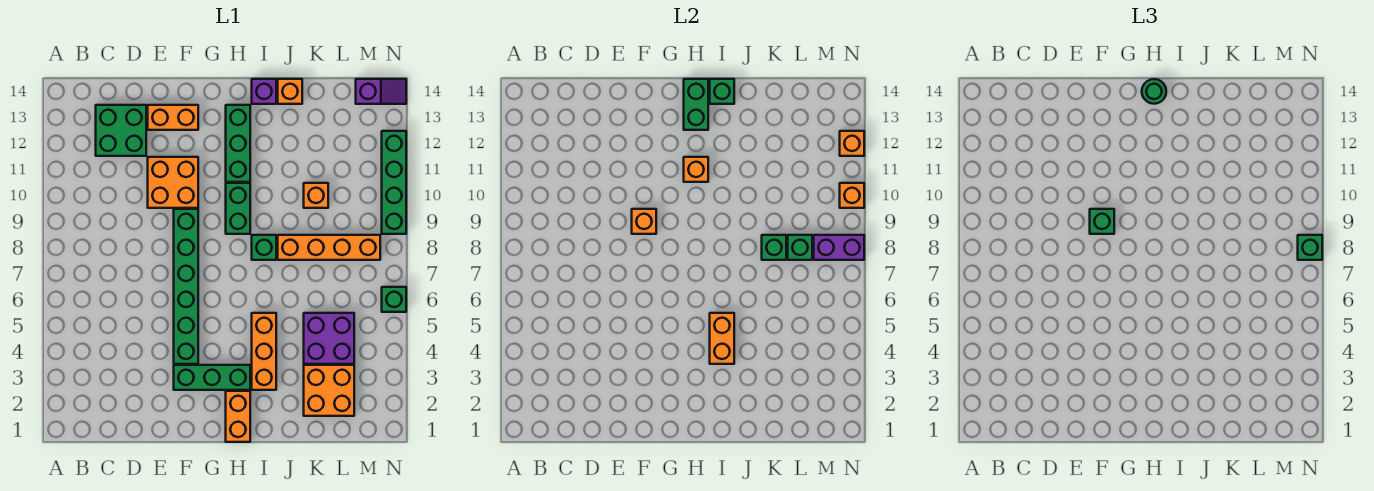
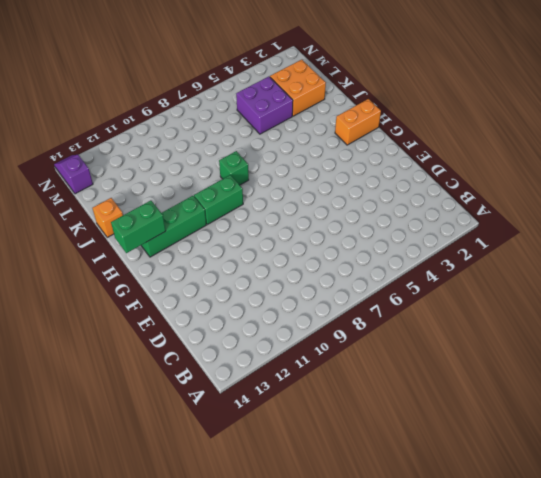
none -> green brick C12:D13 level 1
none -> orange brick E10:F11 level 1
none -> orange brick E13:F13 level 1
none -> green brick F3:H3 level 1

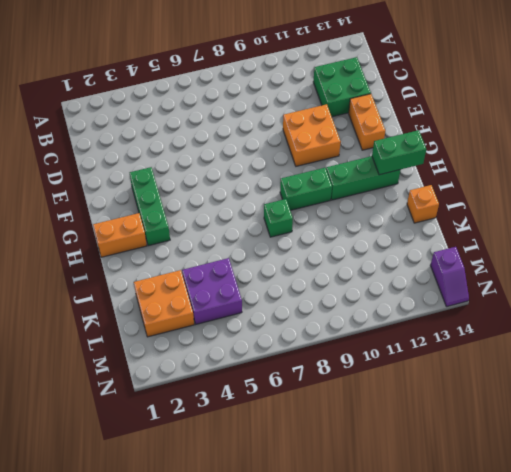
none -> green brick F4:F9 level 1
none -> orange brick I3:I5 level 1
none -> purple brick I14 level 1
none -> orange brick J8:M8 level 1

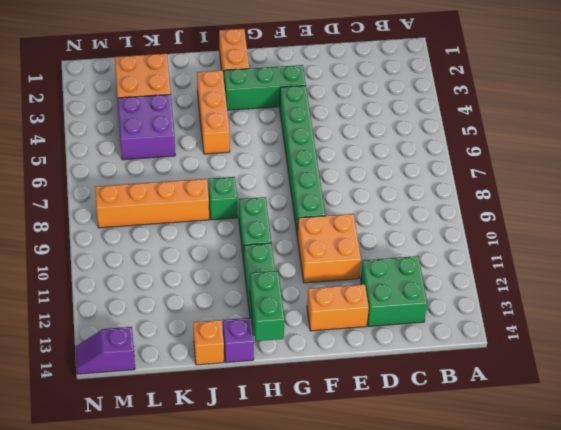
none -> orange brick K10 level 1
none -> green brick N6 level 1
none -> green brick N9:N12 level 1
none -> orange brick F9 level 2

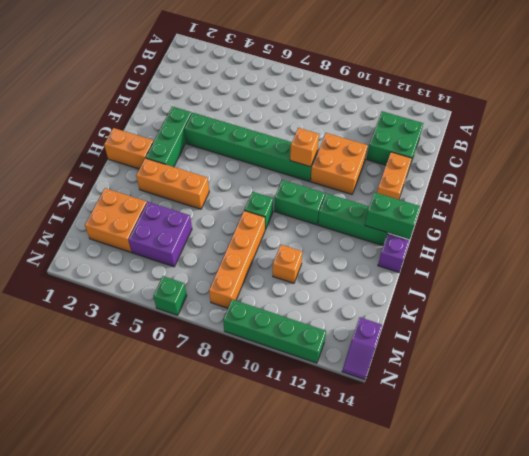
none -> orange brick J14 level 1
none -> orange brick H11 level 2
none -> orange brick I4:I5 level 2
none -> green brick I14 level 2

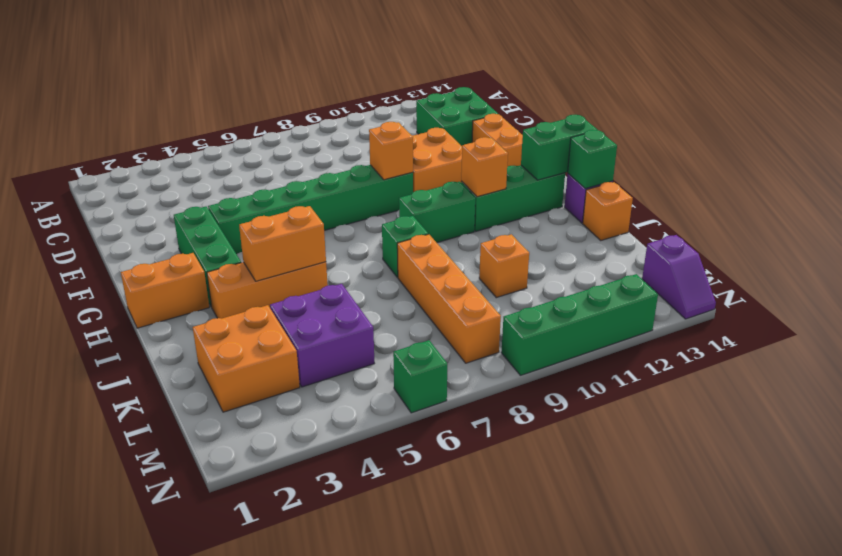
none -> green brick K8 level 2
none -> green brick L8 level 2
none -> purple brick M8:N8 level 2
none -> orange brick N10 level 2

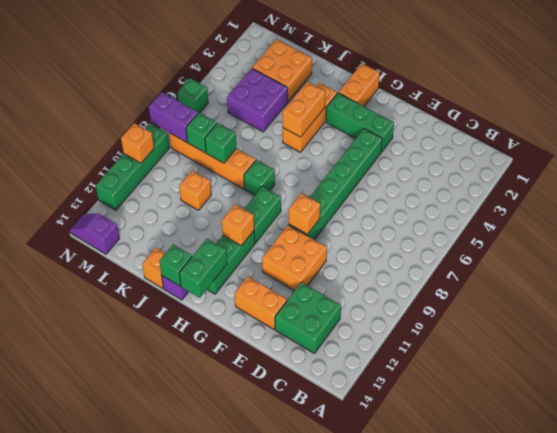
none -> orange brick N12 level 2
none -> green brick F9 level 3
none -> green round brick H14 level 3
none -> green brick N8 level 3

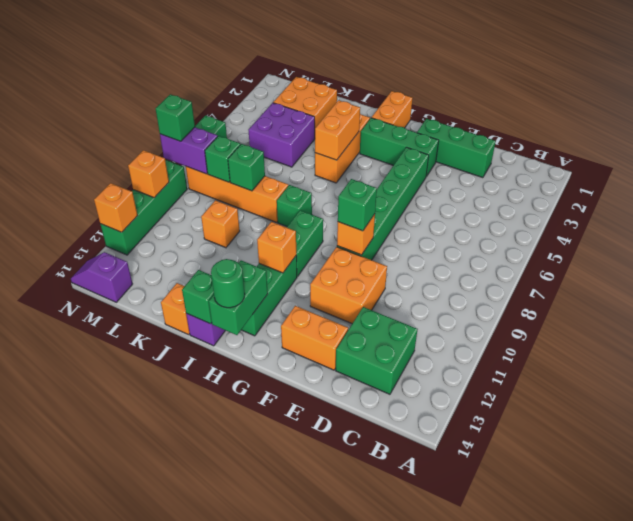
green brick D2:F2 level 1 -> none

